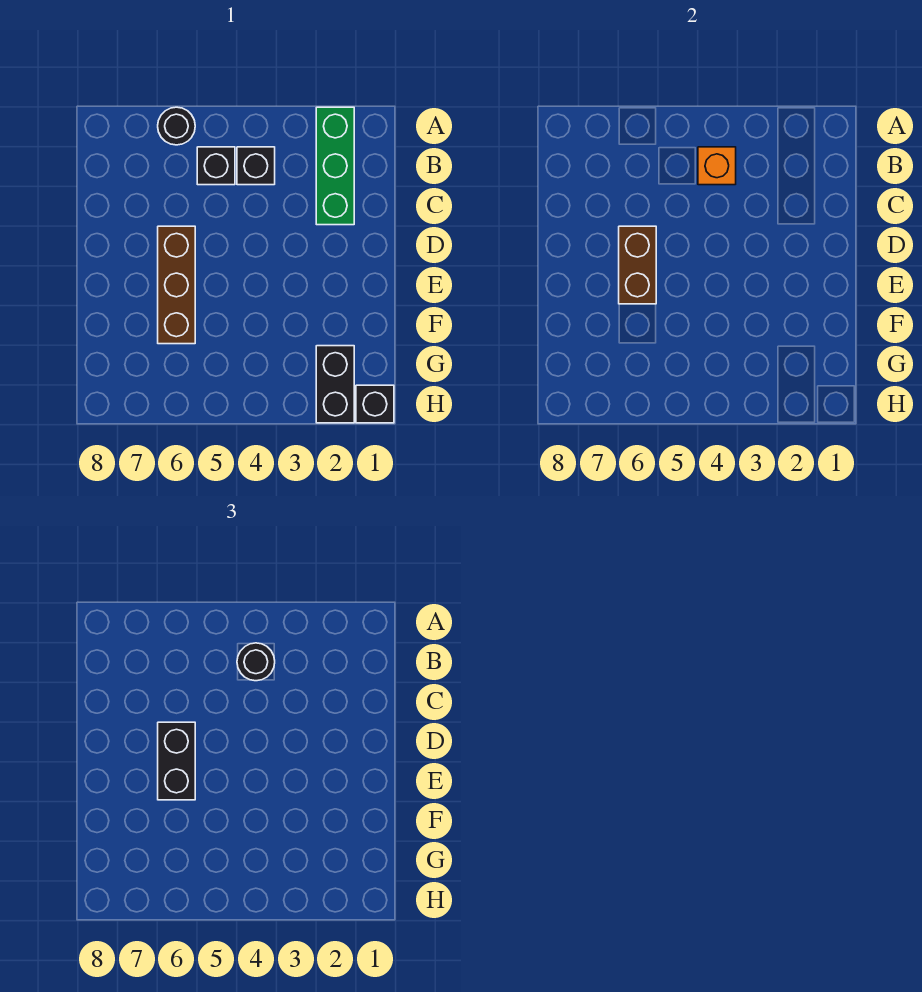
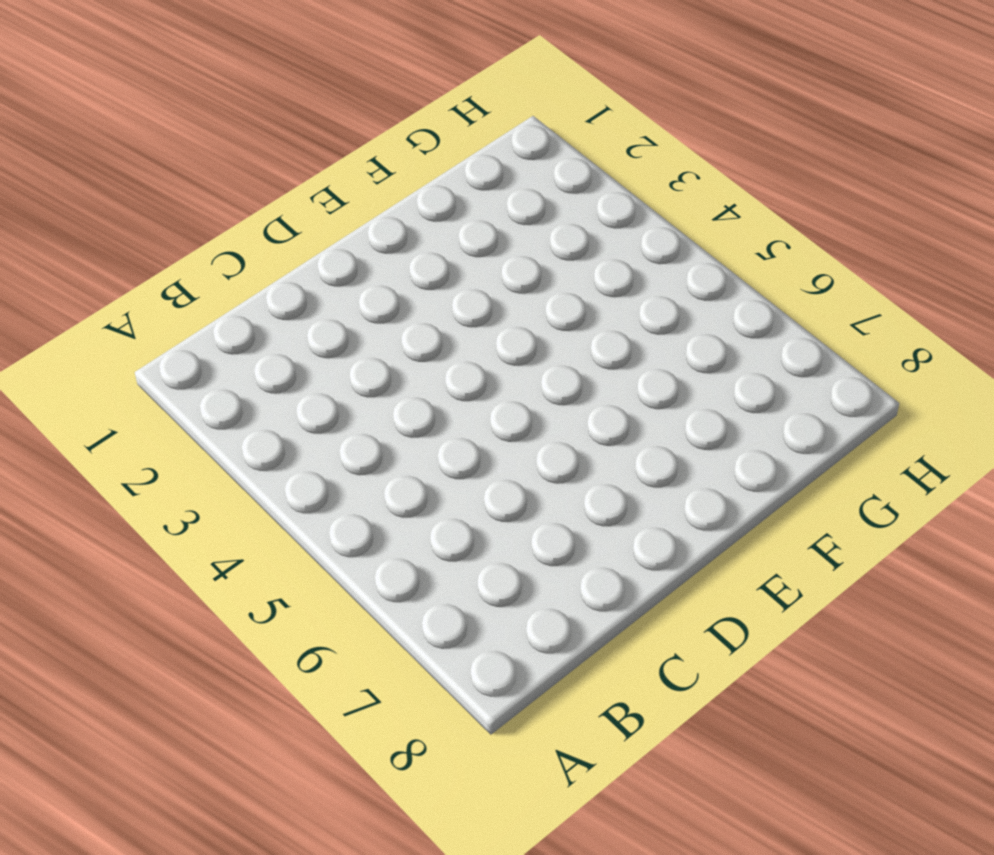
none -> green brick A2:C2 level 1
none -> black round brick A6 level 1

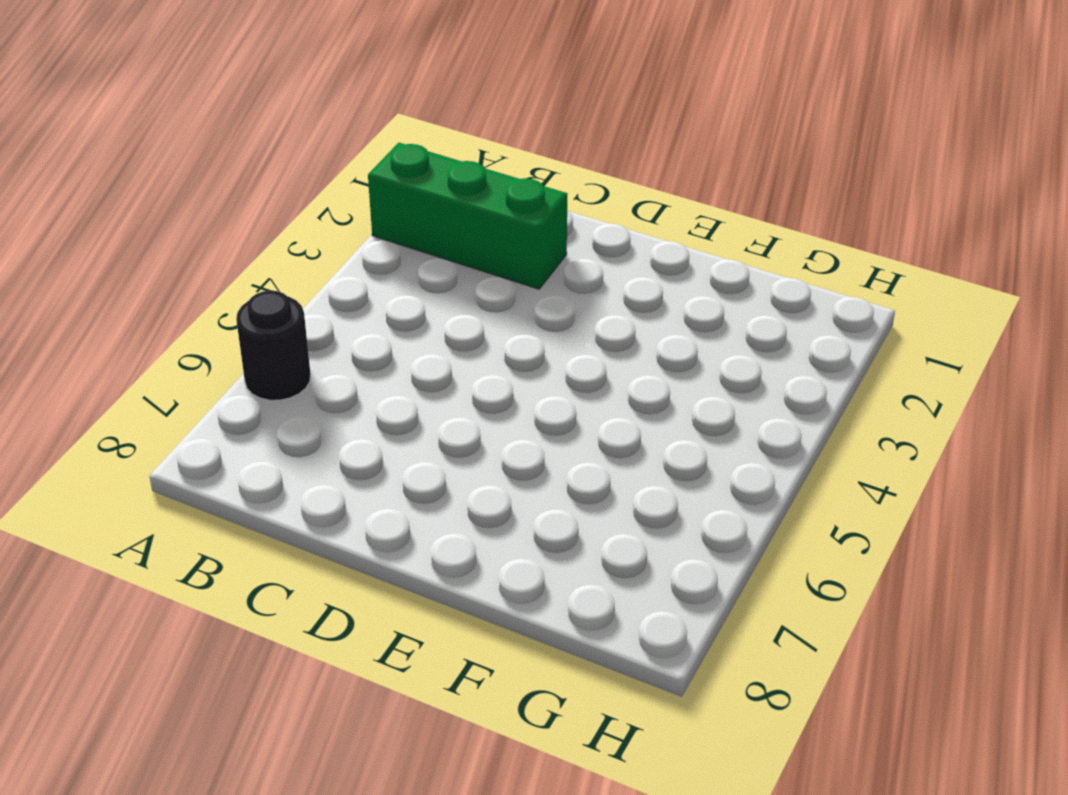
none -> black brick B4 level 1
none -> black brick B5 level 1

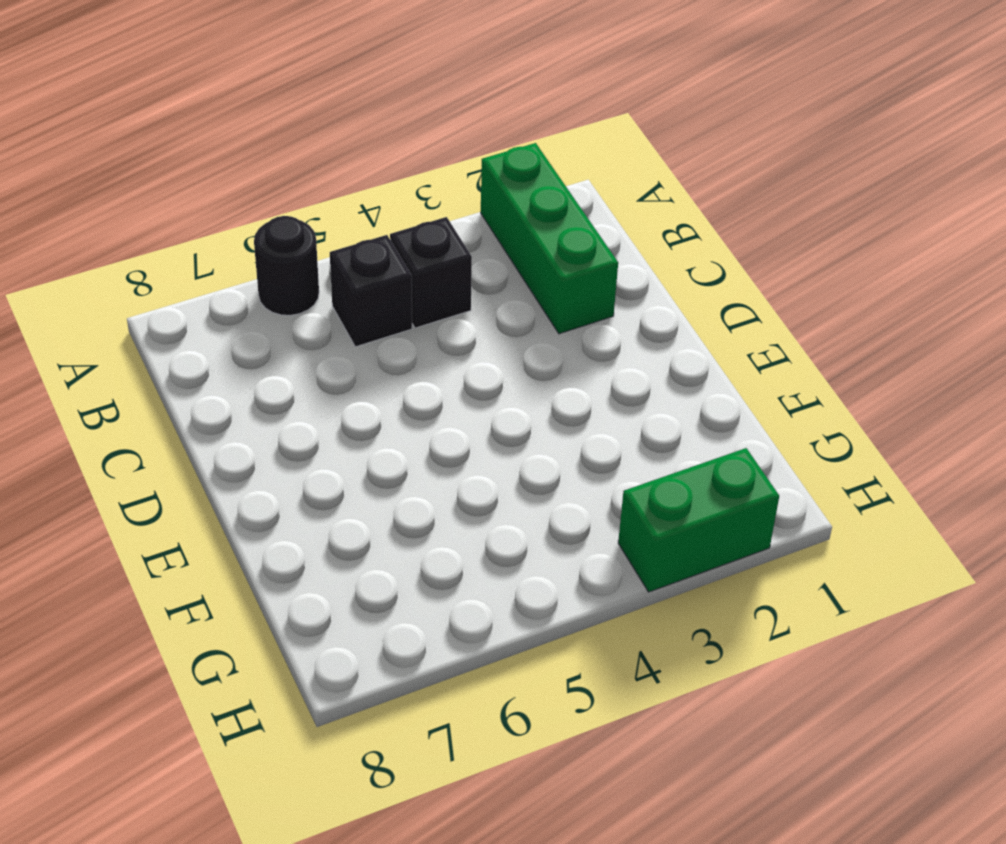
green brick H2:H3 level 1 -> black brick G2:H2 level 1
none -> brown brick D6:F6 level 1
none -> black brick H1 level 1

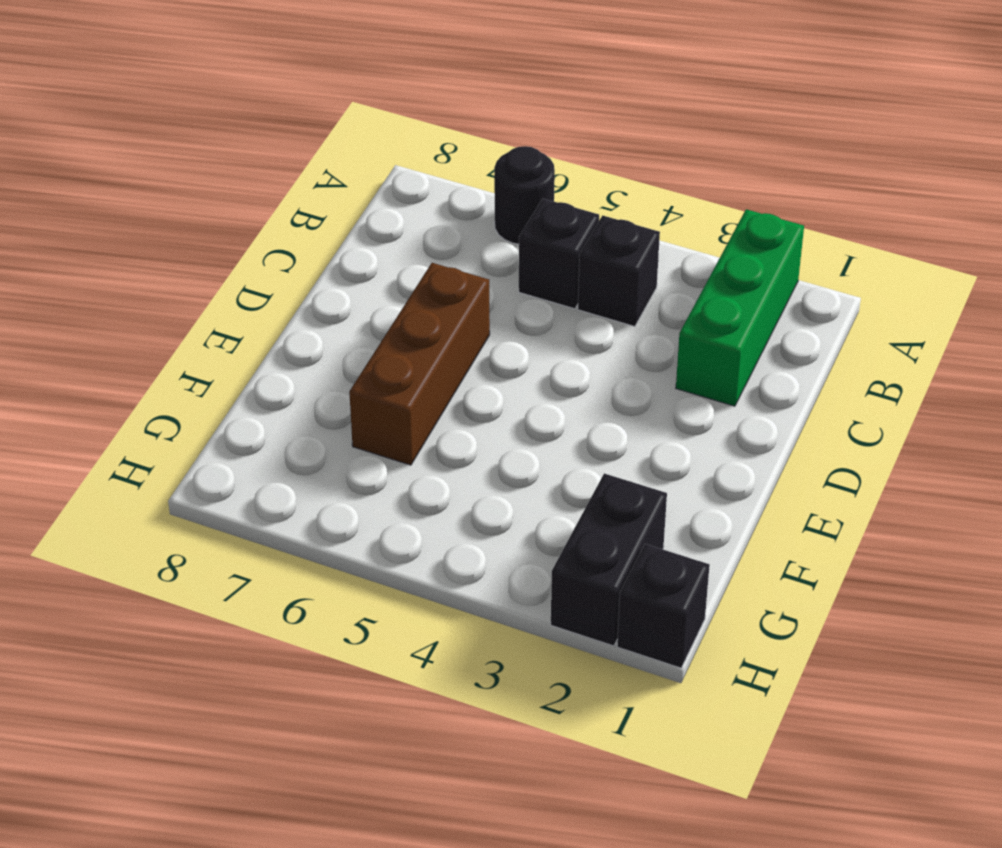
none -> orange brick B4 level 2
none -> brown brick D6:E6 level 2

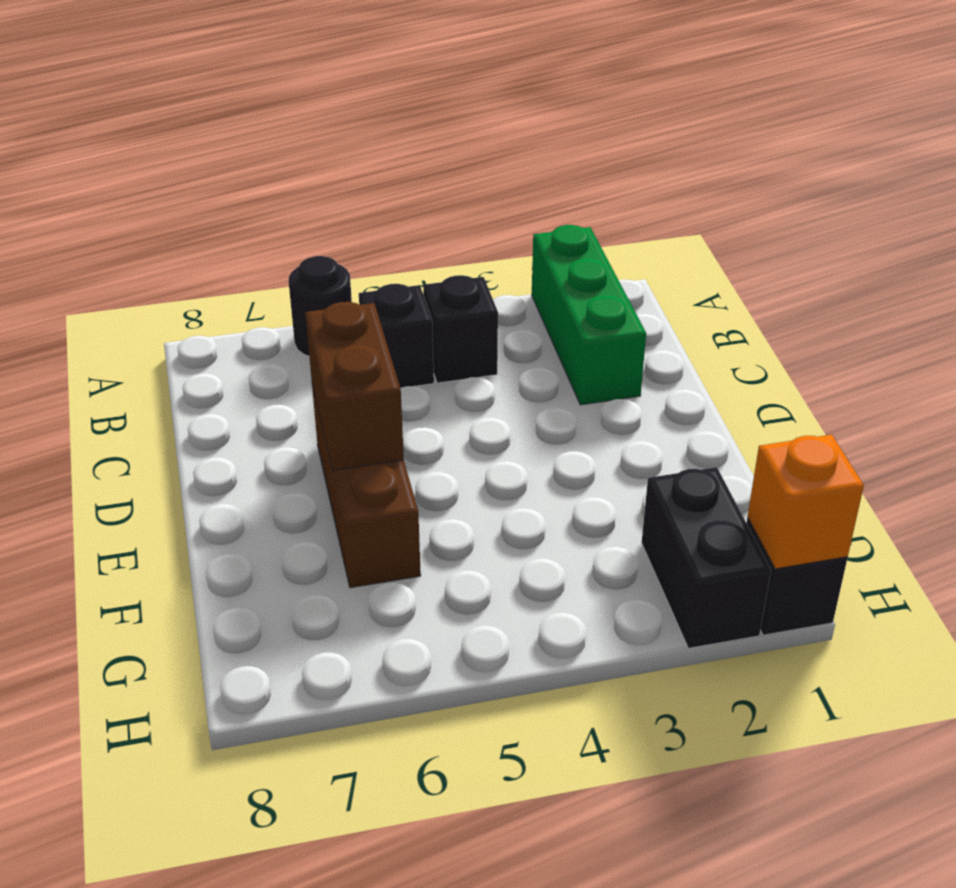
orange brick H1 level 2 -> orange brick B4 level 2
none -> black round brick B4 level 3
none -> black brick D6:E6 level 3

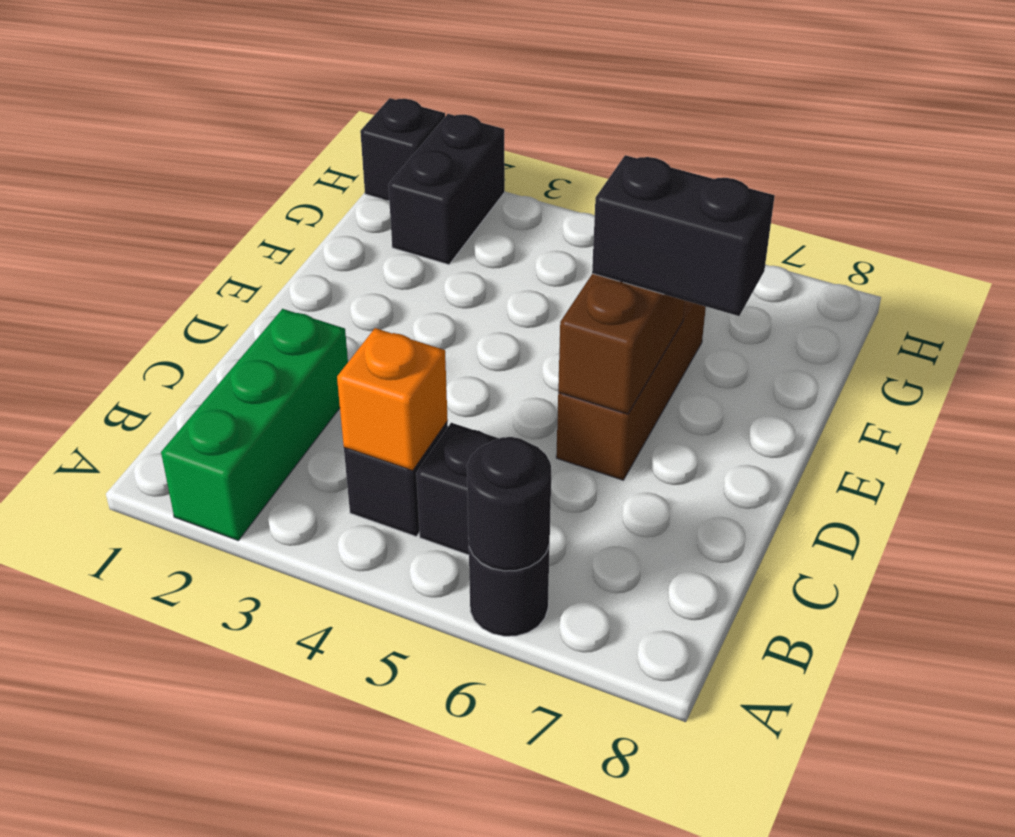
black round brick A6 level 2 -> black round brick B4 level 3
black brick E6:E7 level 3 -> black brick D6:E6 level 3

